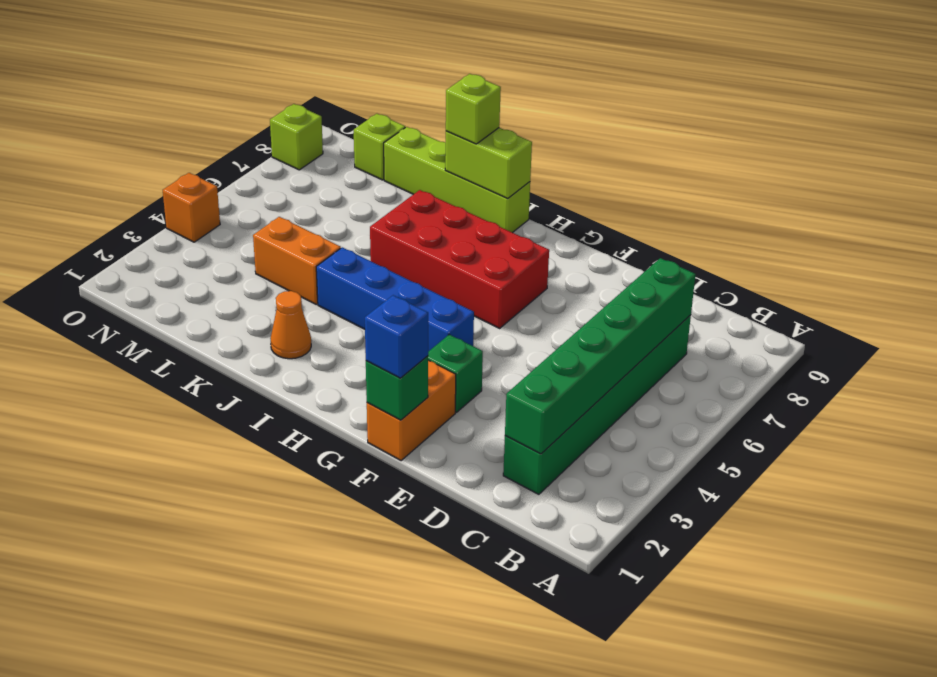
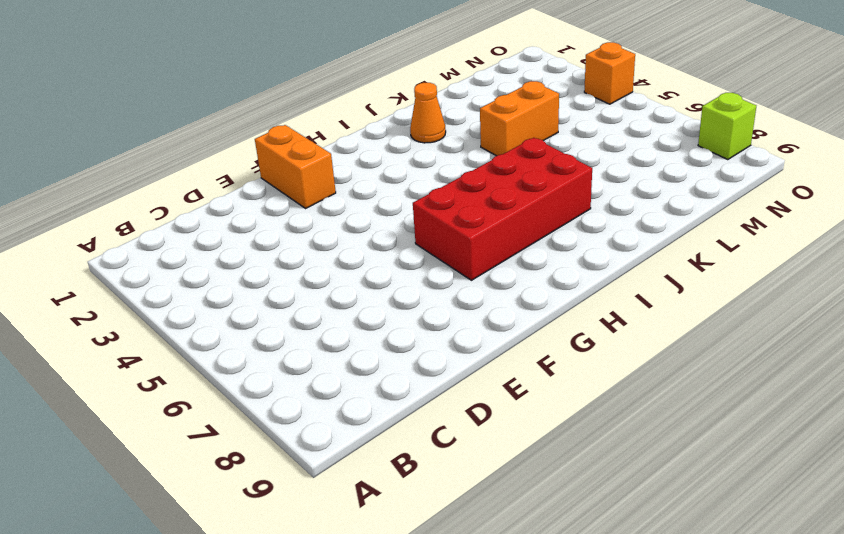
none -> green brick C2:C7 level 1
none -> green brick F3 level 1
none -> blue brick G4:J4 level 1

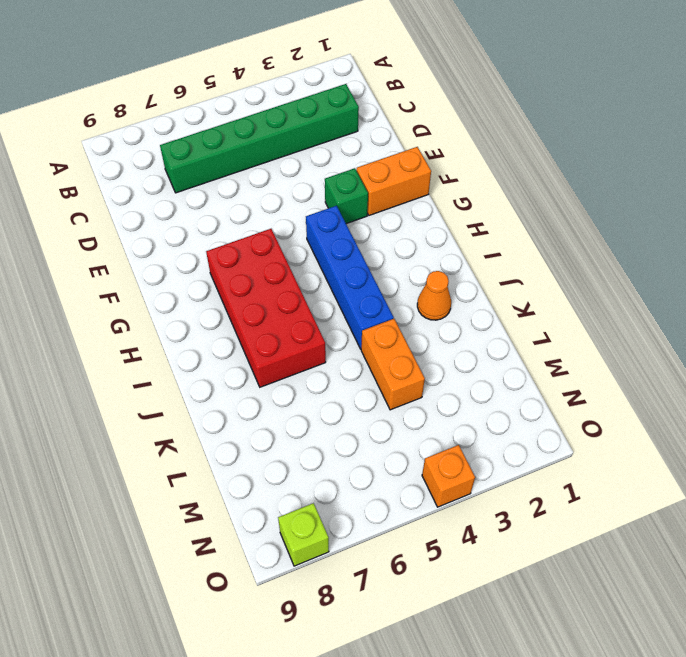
none -> lime brick I9:L9 level 1
none -> lime brick M9 level 1
none -> green brick C2:C7 level 2

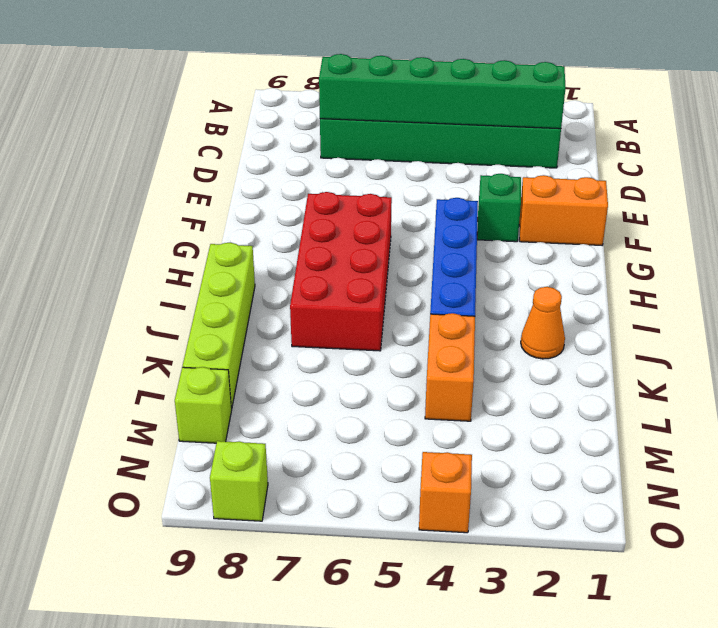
none -> green brick F1 level 2
none -> lime brick I9:J9 level 2
none -> blue brick F1 level 3

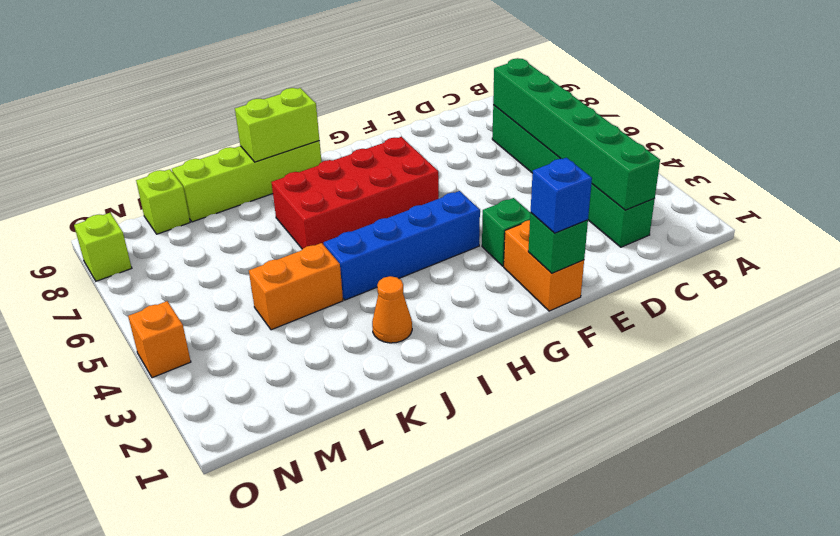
none -> lime brick J9 level 3

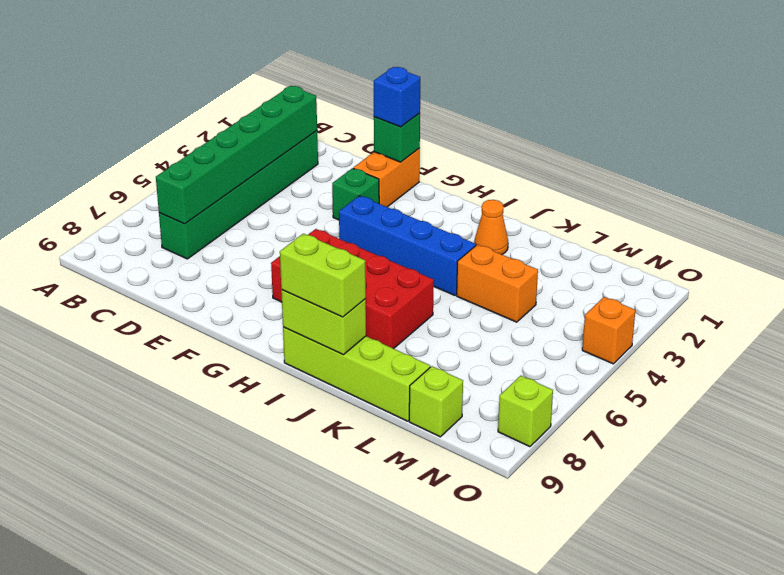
lime brick I9:J9 level 3 -> lime brick J9 level 3

